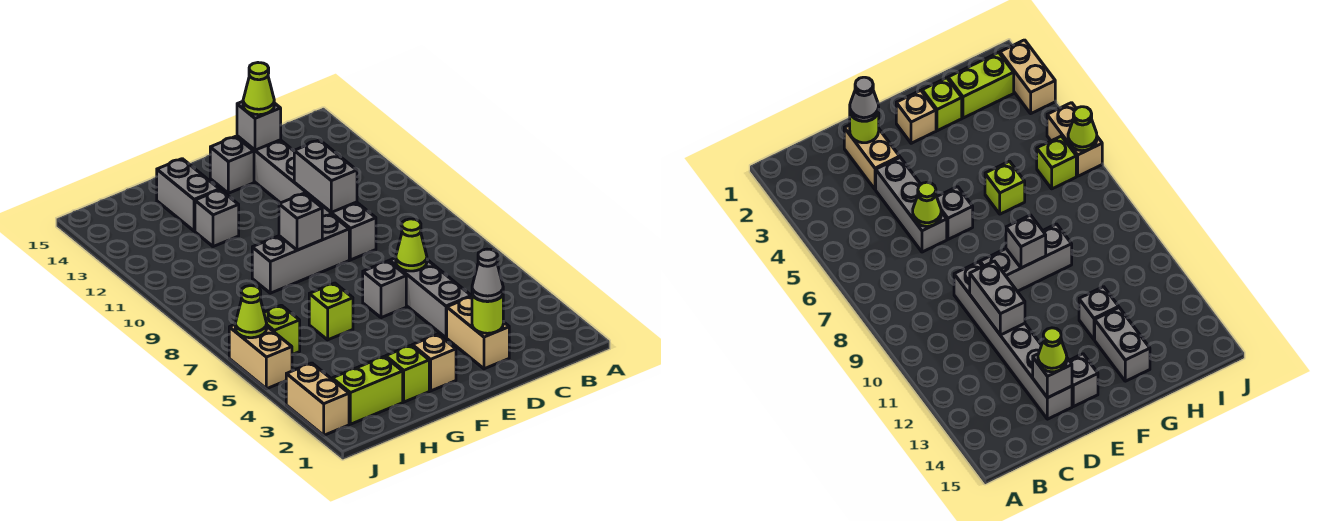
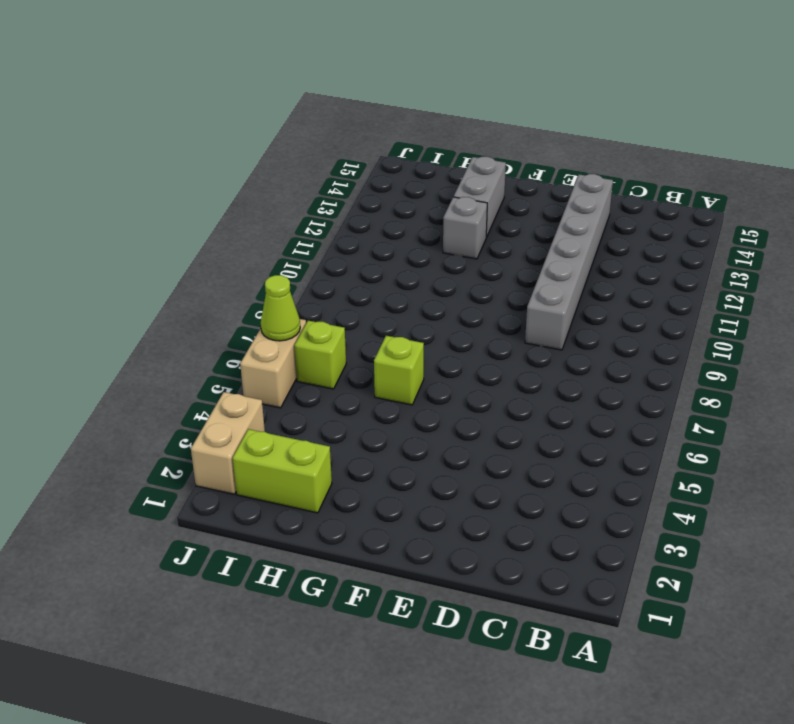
none -> tan brick D2:D3 level 1
none -> grey brick D4:D6 level 1
none -> grey brick E6 level 1

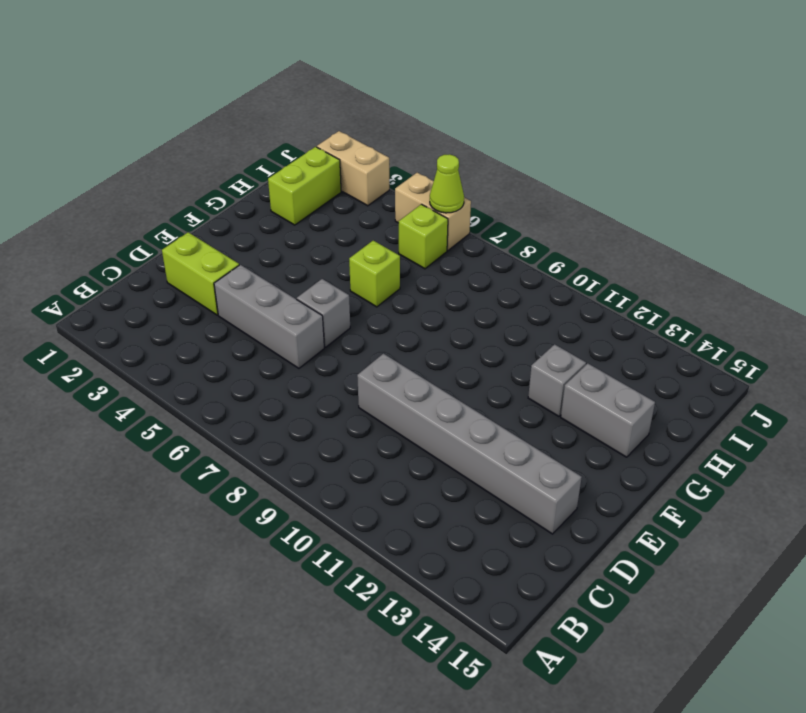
lime brick D2:D3 level 1 -> tan brick D2:D3 level 1
none -> grey brick E9:G9 level 1
none -> grey brick E14 level 1
none -> tan brick F2 level 1

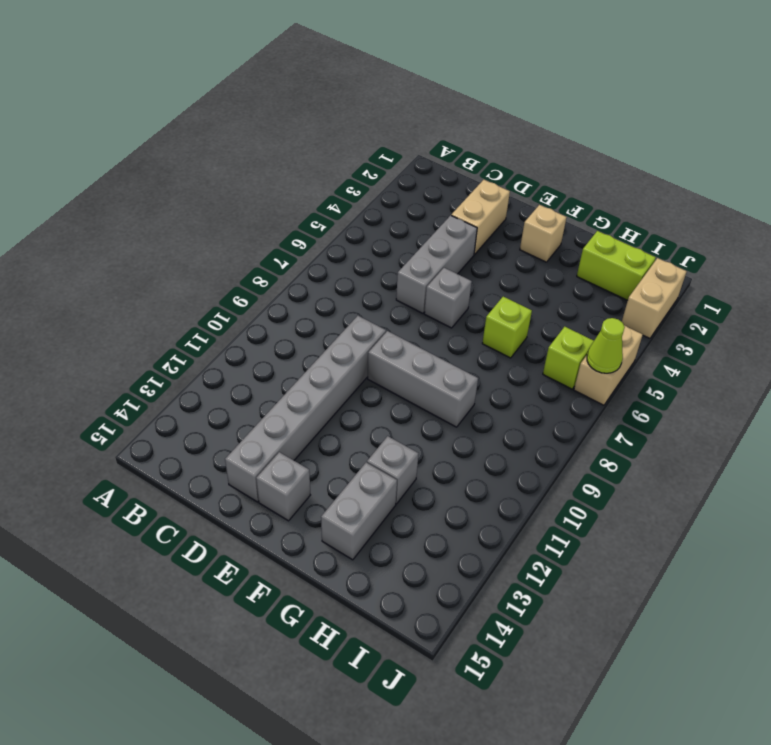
none -> lime brick G2 level 1
none -> lime round brick D2 level 2
none -> lime cone D6 level 2

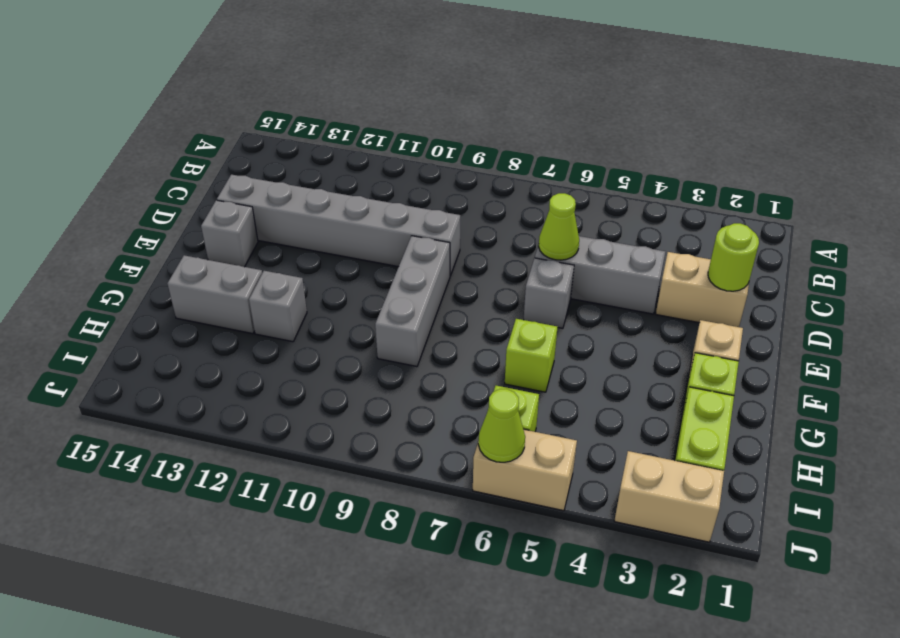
none -> grey brick D10:D11 level 2
none -> grey brick D14 level 2
none -> grey brick F9 level 2

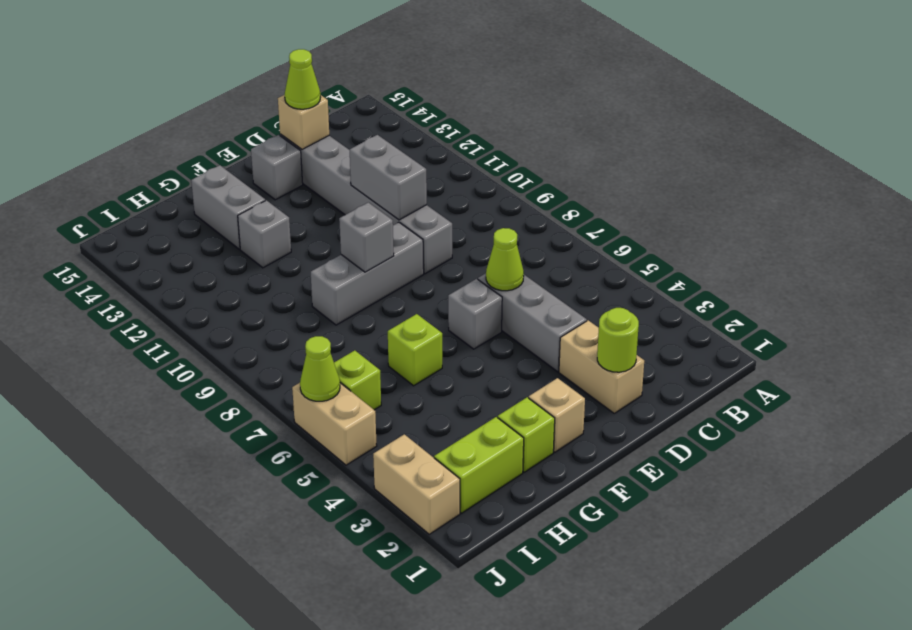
tan brick D14 level 2 -> grey brick D14 level 2
none -> grey cone D2 level 3

